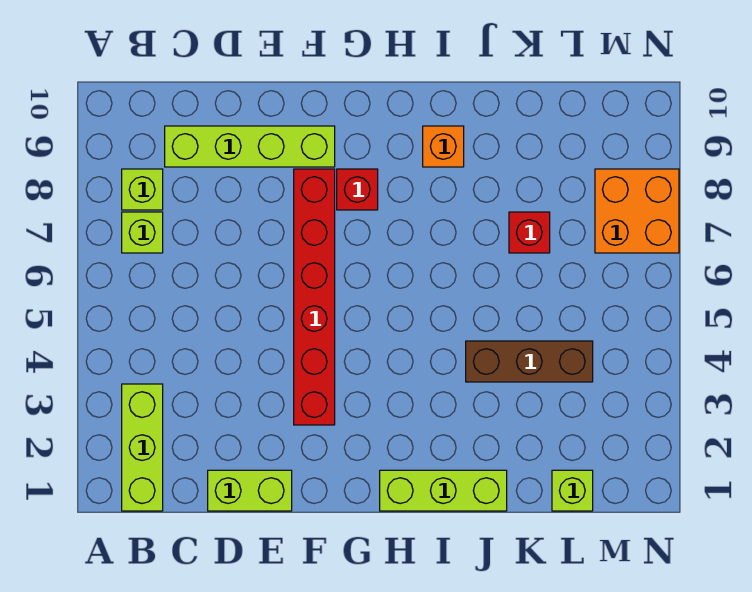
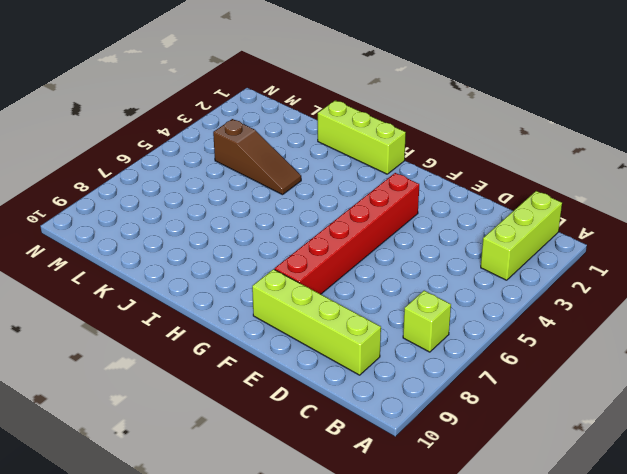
brown slope J4:L4 level 1 top L -> brown brick J4:L4 level 1
none -> lime brick B8 level 1
none -> lime brick D1:E1 level 1
none -> red brick G8 level 1

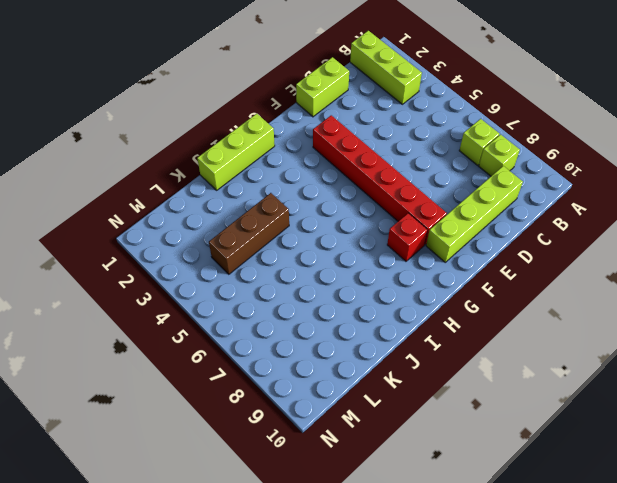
none -> orange brick I9 level 1
none -> red brick K7 level 1
none -> lime brick L1 level 1

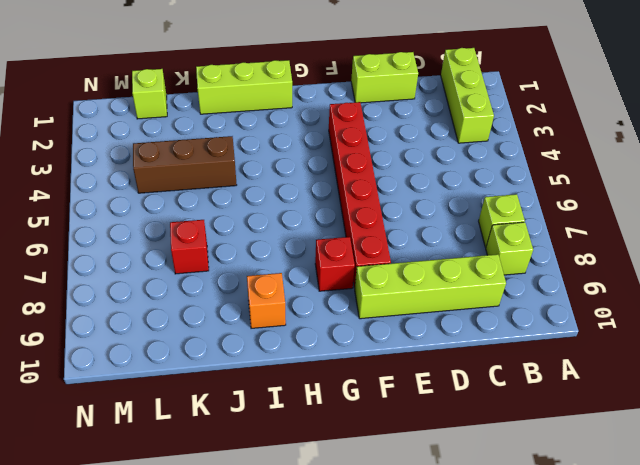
none -> orange brick M7:N8 level 1

